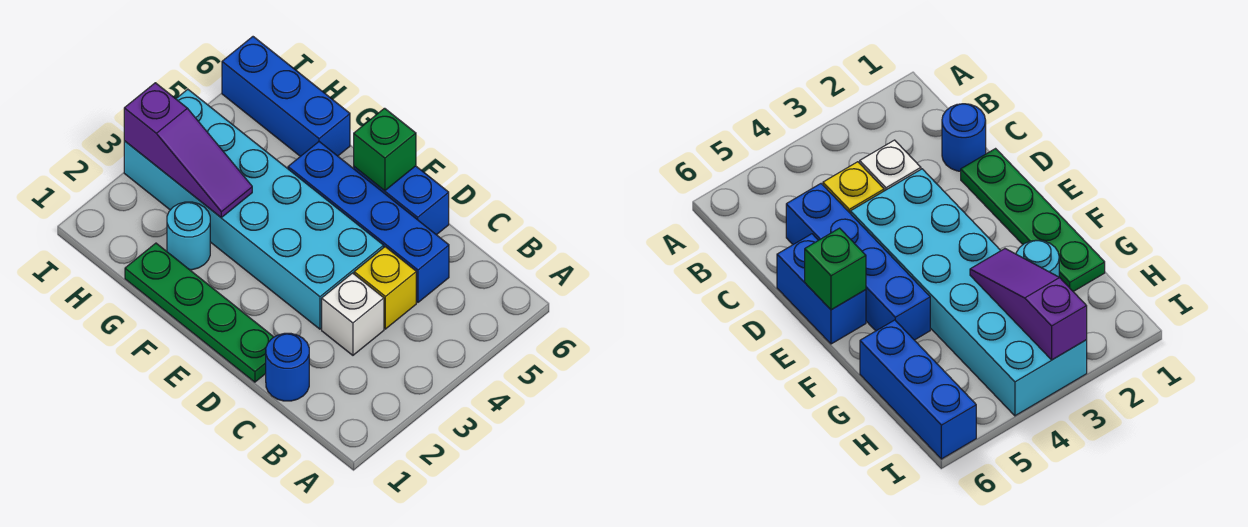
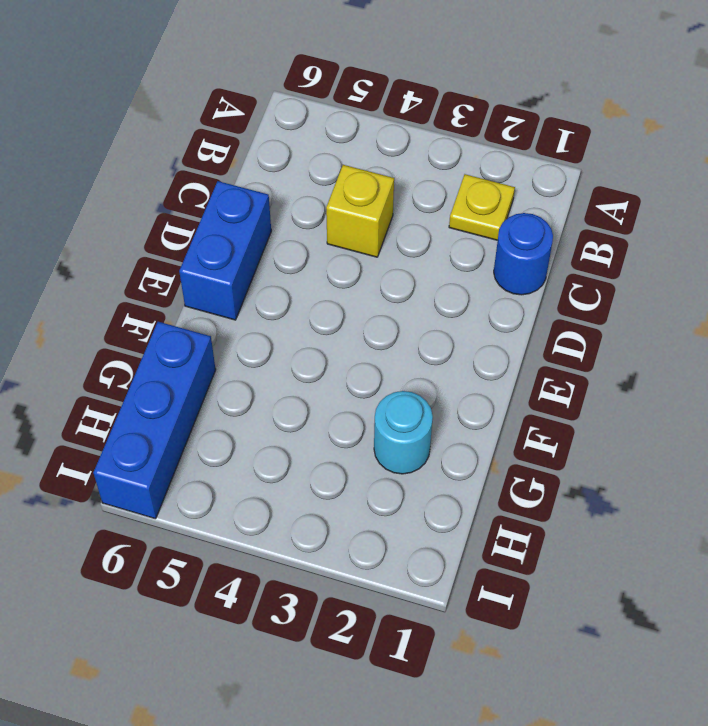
yellow plate B2 level 1 -> none
none -> white brick C3 level 1
none -> blue brick C5:F5 level 1

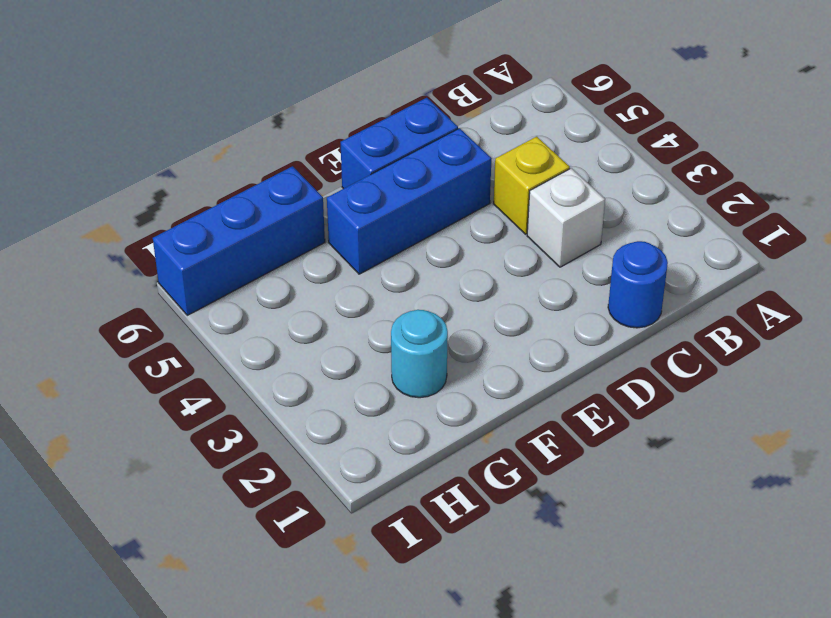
blue brick D5:F5 level 1 -> blue brick C5:F5 level 1
none -> green plate D1:G1 level 1
none -> cyan brick D3:I4 level 1

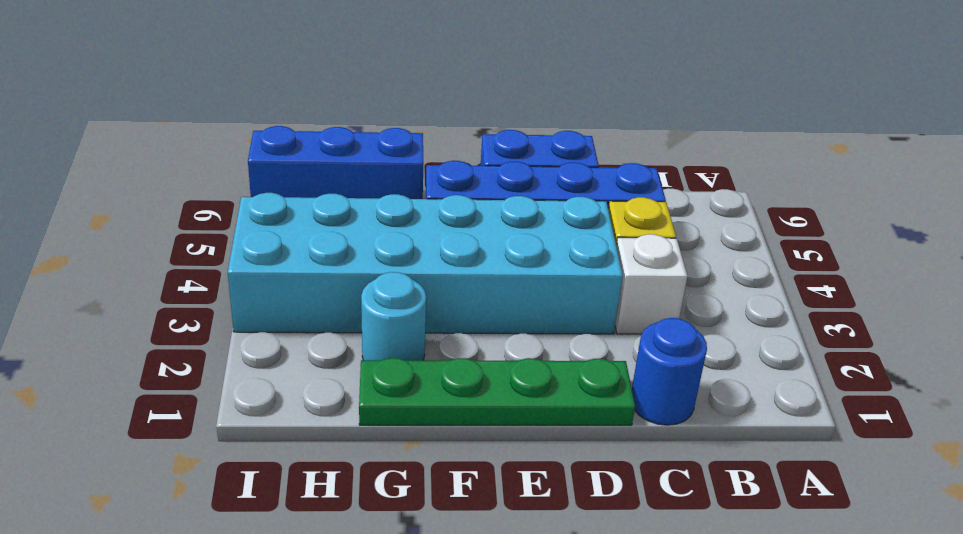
none -> green brick E6 level 2
none -> purple slope G3:I3 level 2 top I

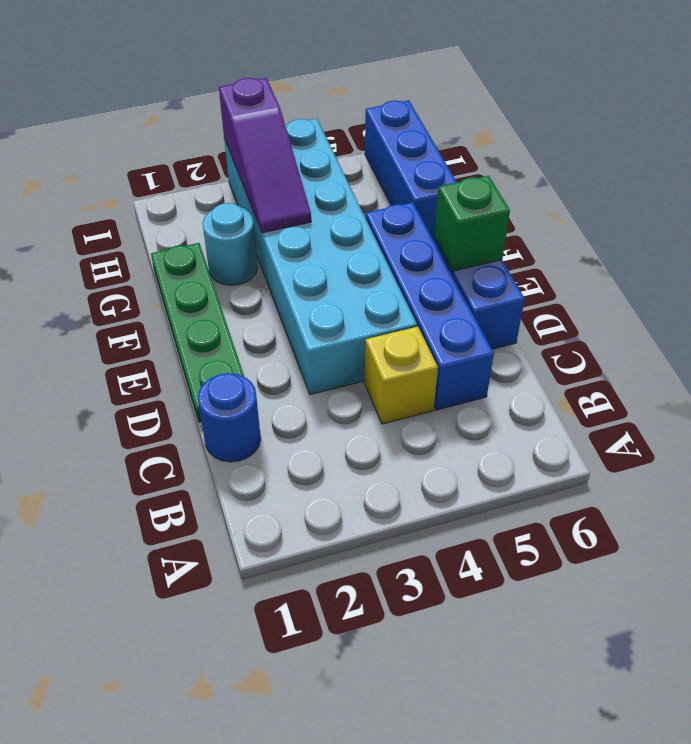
none -> white brick C3 level 1

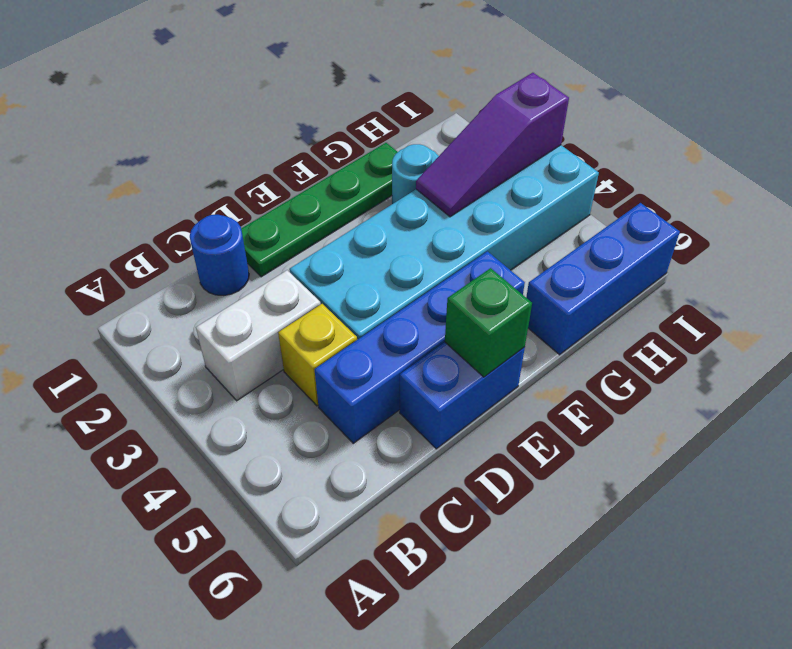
white brick B3:C3 level 1 -> white brick C3 level 1

